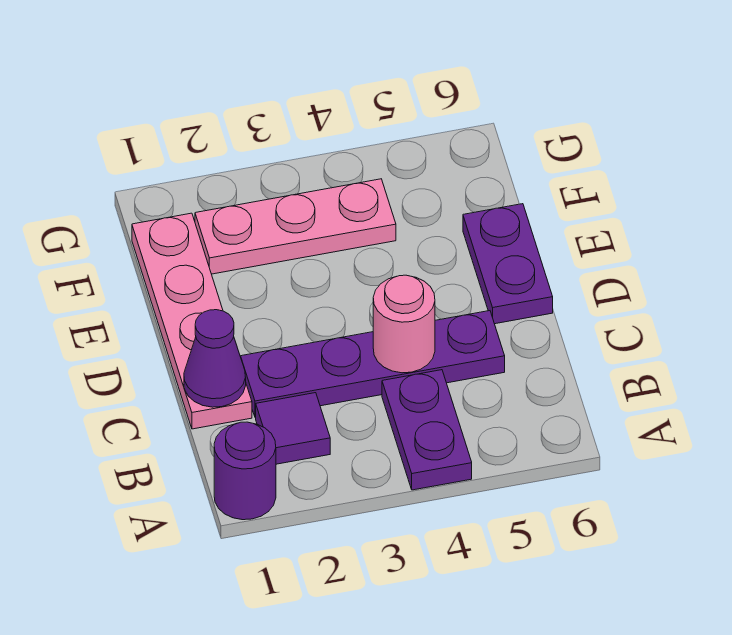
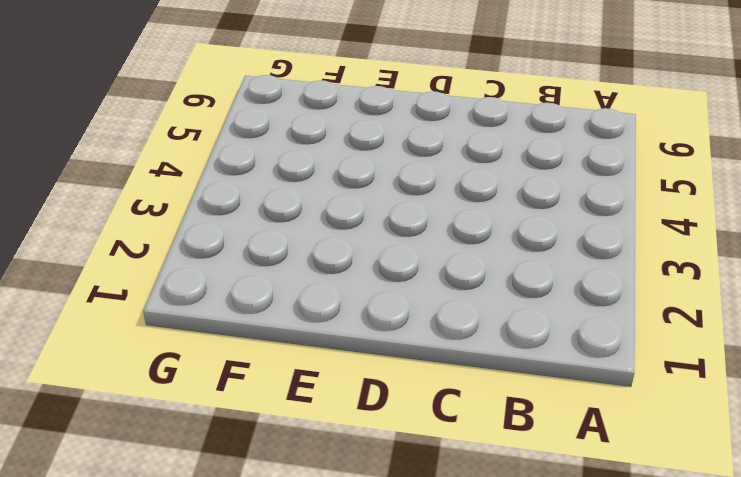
none -> purple round brick A1 level 1
none -> purple plate A4:B4 level 1

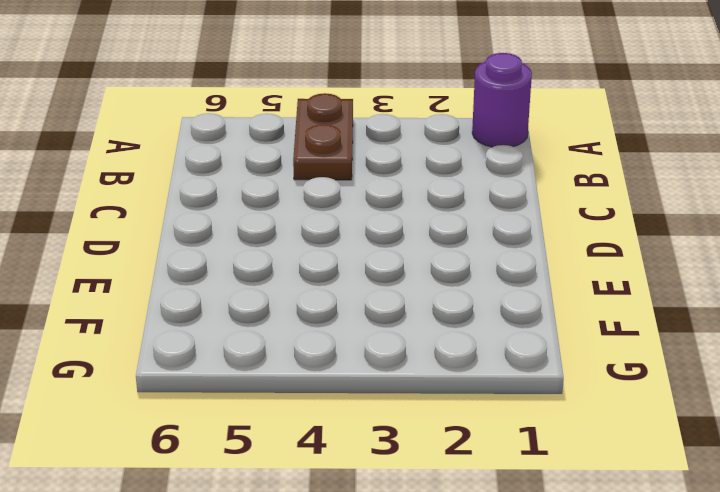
brown plate A4:B4 level 1 -> purple plate A4:B4 level 1
none -> purple tile B2 level 1
none -> pink plate C1:F1 level 1

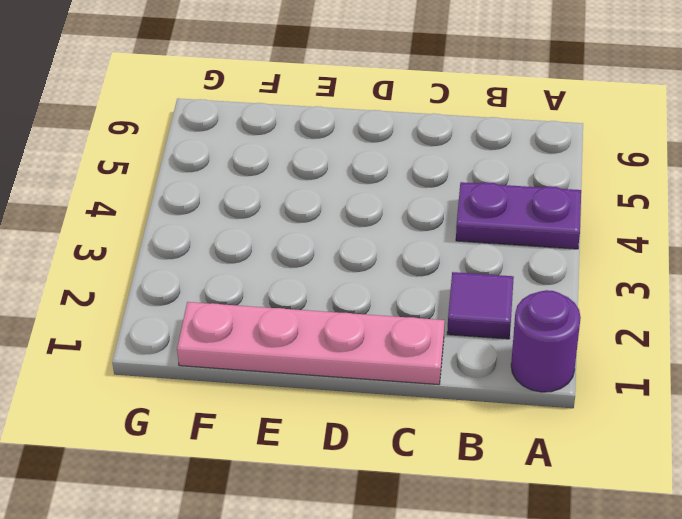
none -> purple plate C2:C5 level 1
none -> purple plate D6:E6 level 1

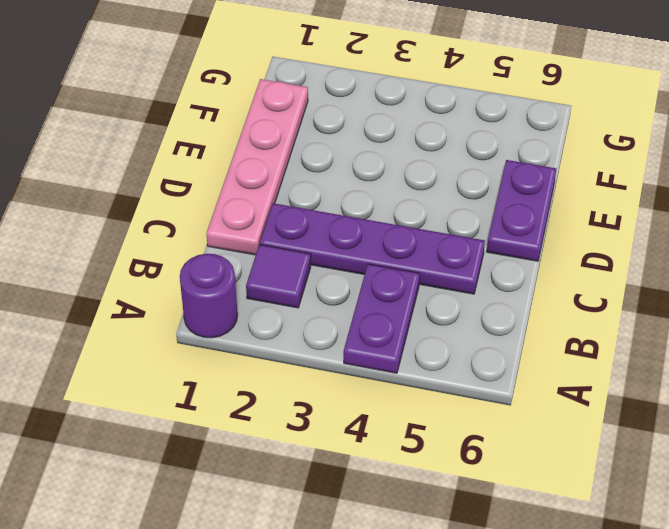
none -> pink plate F2:F4 level 1
none -> purple cone C1 level 2

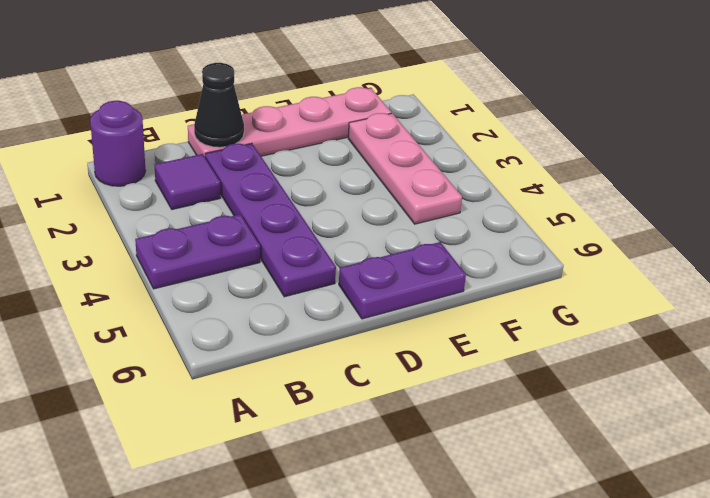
black cone C1 level 2 -> purple cone C1 level 2
none -> pink round brick C4 level 2

